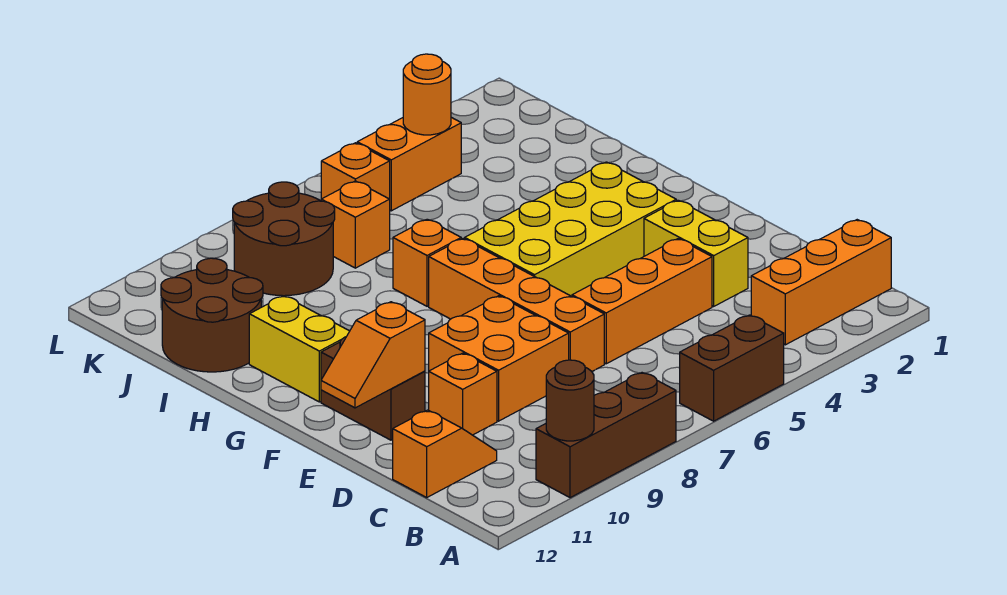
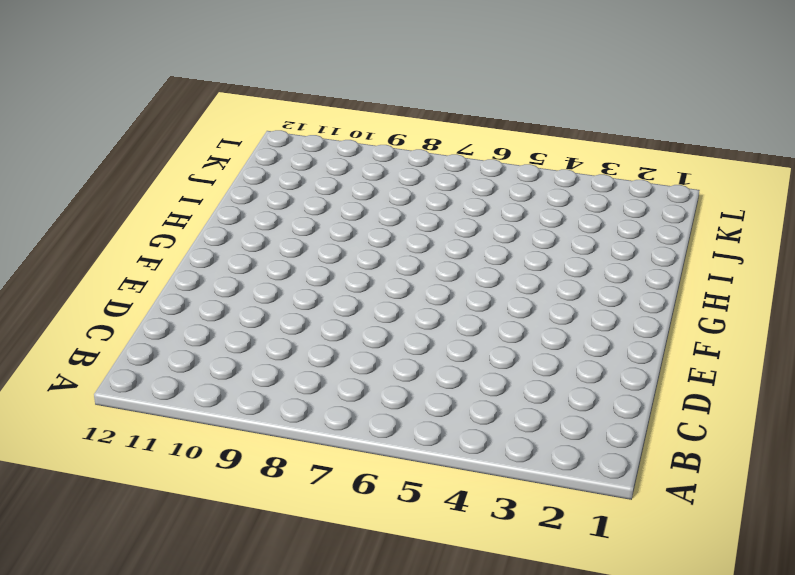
none -> brown brick A5:A6 level 1
none -> brown brick A8:A10 level 1
none -> orange brick B1:B3 level 1

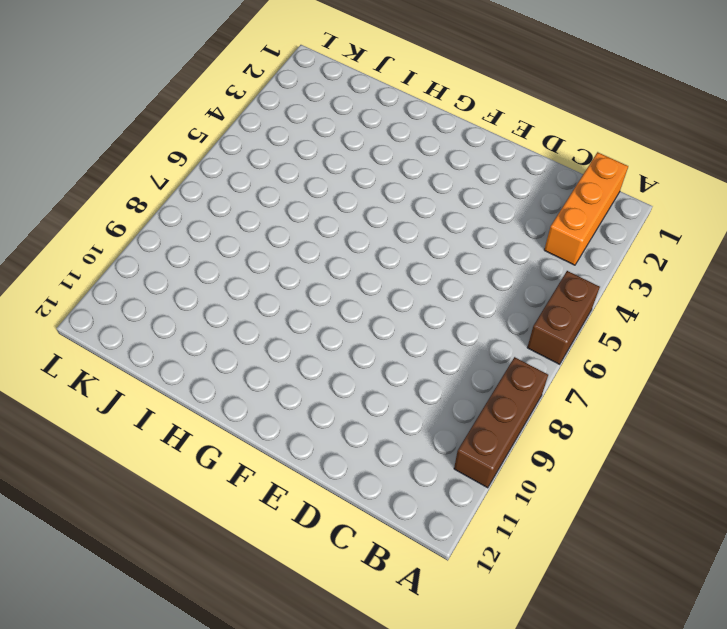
none -> orange slope C11:C12 level 1 top 12
none -> yellow brick D3:E3 level 1
none -> orange brick D4:D6 level 1

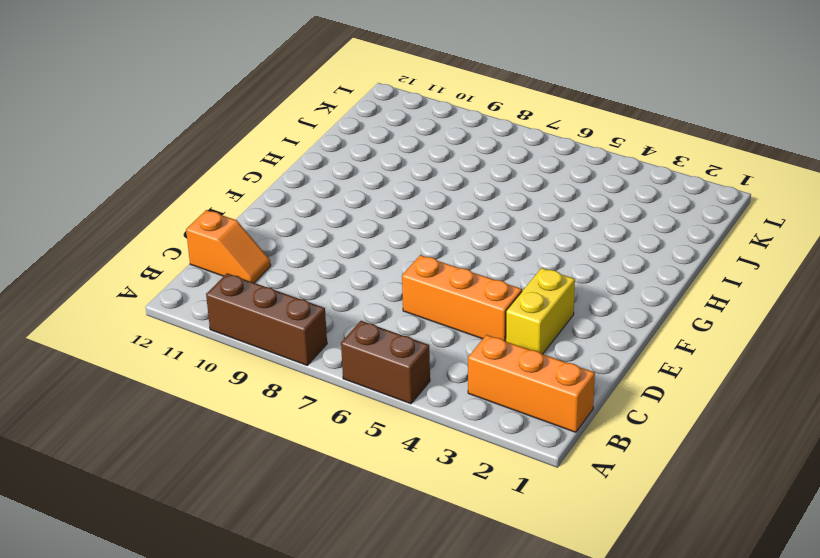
none -> orange brick D7:G7 level 1
none -> orange brick D8:E9 level 1
none -> orange brick D10 level 1

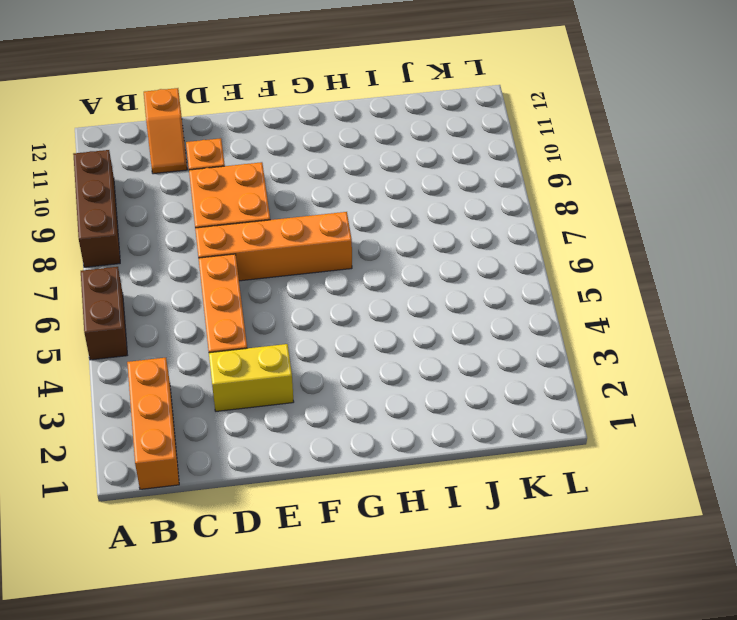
none -> brown brick E11:F11 level 1
none -> yellow brick F3:G6 level 1
none -> yellow brick G11:H11 level 1

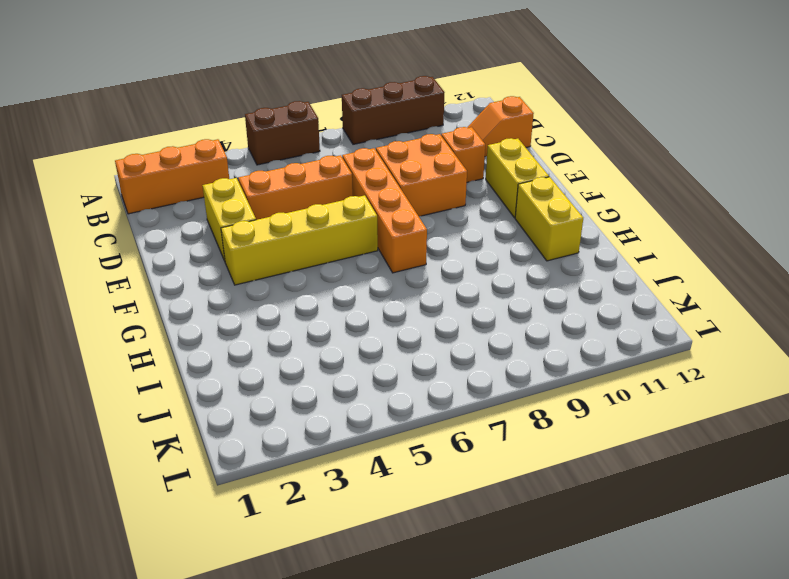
yellow brick E11:F11 level 1 -> brown brick E11:F11 level 1
yellow brick F3:F6 level 1 -> yellow brick F3:G6 level 1
none -> orange brick H7 level 1
none -> brown round brick I11:J12 level 1
none -> orange brick J7 level 1

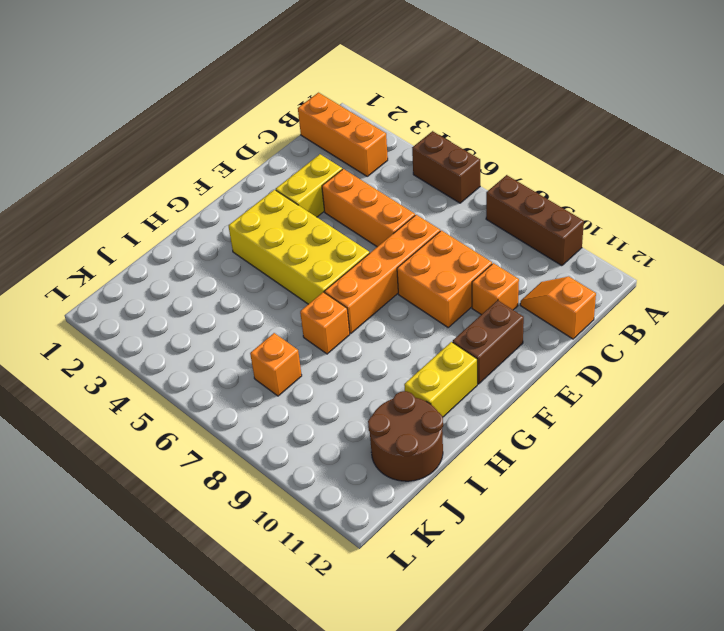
none -> brown round brick J8:K9 level 1
none -> orange brick K4:K5 level 1
none -> orange brick K6 level 1

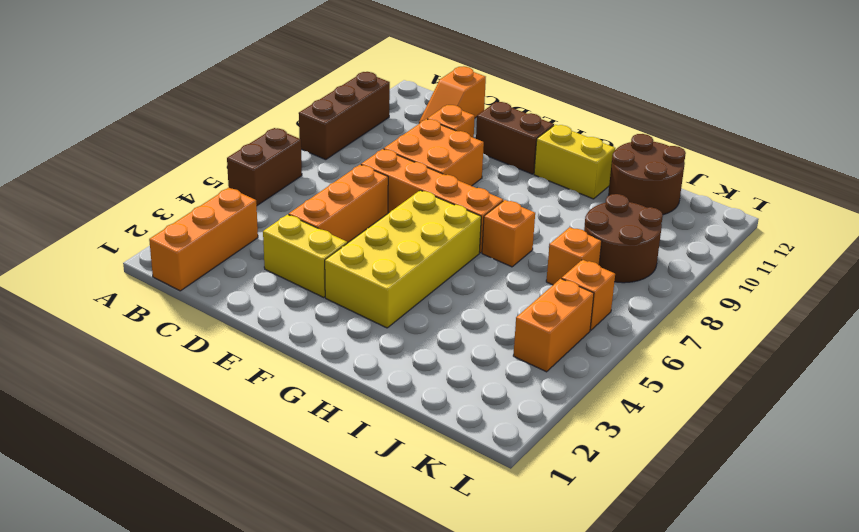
none -> brown round brick A10 level 2
none -> orange slope E11:E12 level 2 top 11
none -> orange round brick K4 level 2

